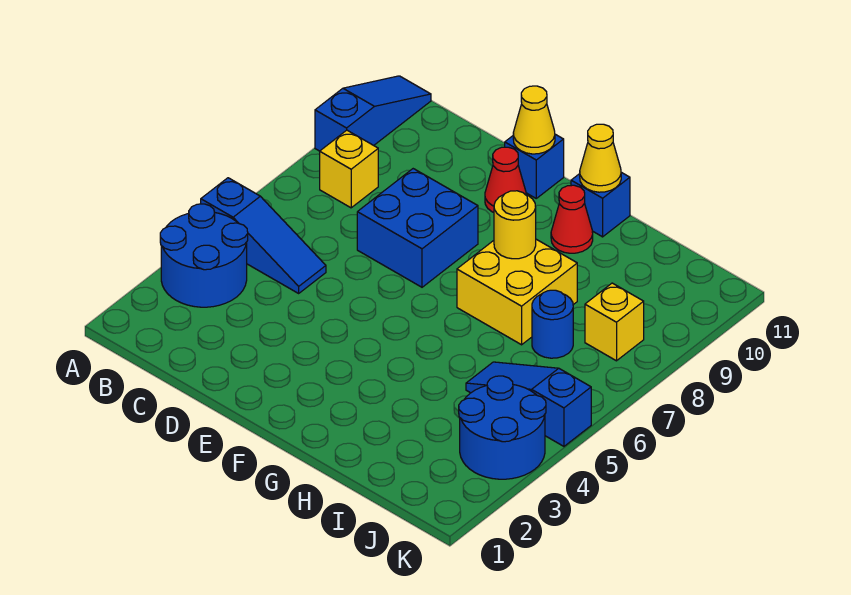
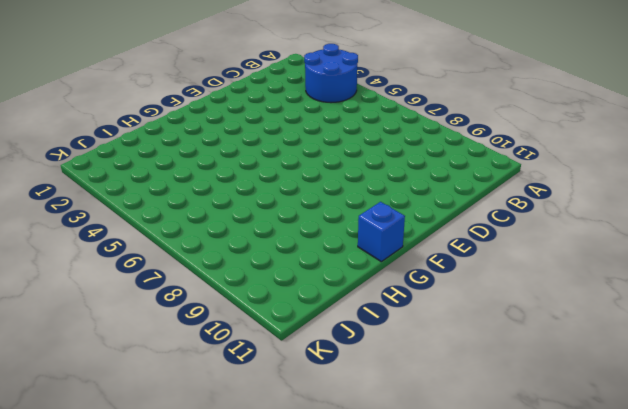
none -> blue slope A5:C5 level 1 top A
none -> blue slope A9:A11 level 1 top 9
none -> yellow brick B8 level 1

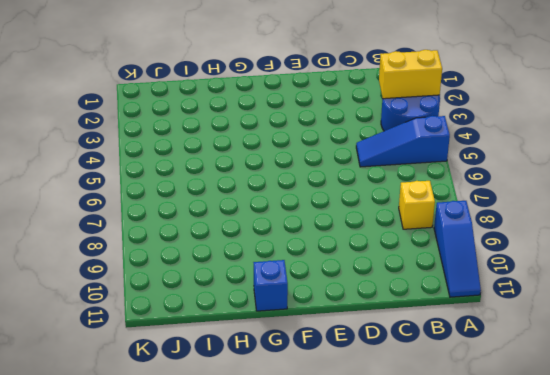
yellow brick A3:B3 level 2 -> none
none -> blue brick D7:E8 level 1
none -> red cone E10 level 1
none -> blue brick E11 level 1

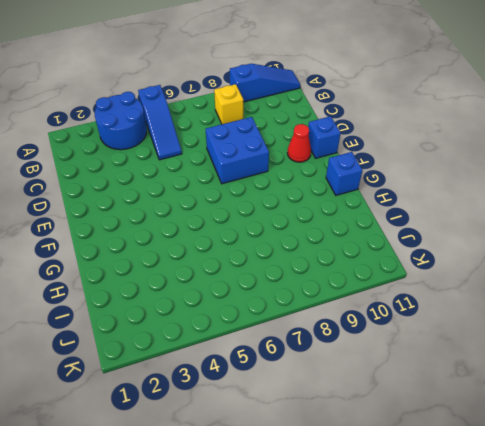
none -> yellow brick G7:H8 level 1
none -> red cone G10 level 1
none -> blue slope I5:K5 level 1 top K

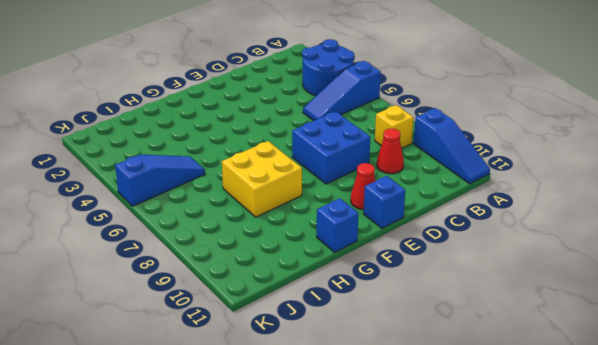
red cone C9 level 1 -> red cone G10 level 1
none -> blue round brick I7 level 1
none -> blue round brick J3:K4 level 1
none -> yellow brick J8 level 1

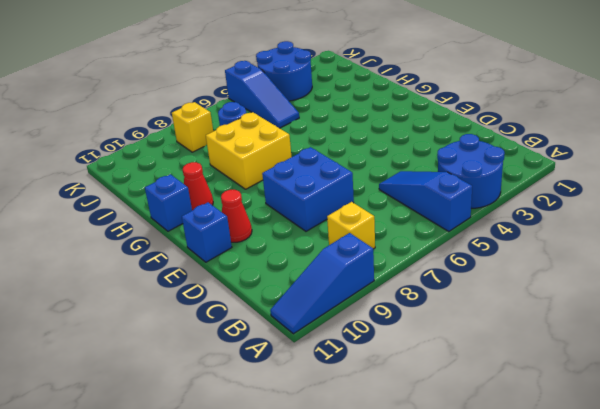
none -> yellow cone E11 level 2
none -> yellow round brick G8 level 2
none -> yellow cone G11 level 2

